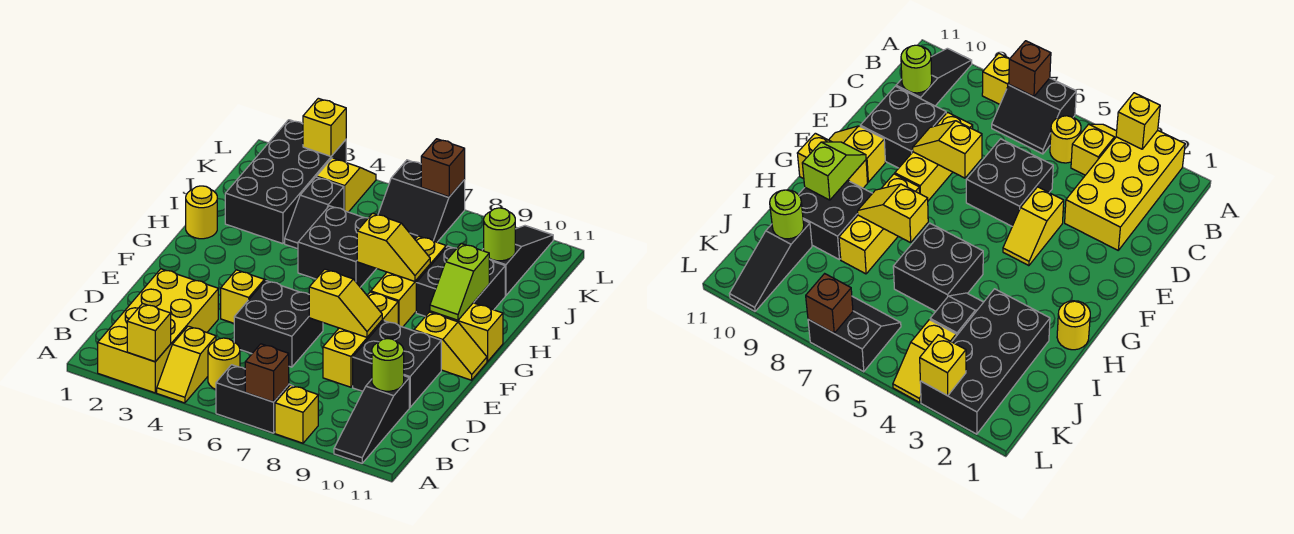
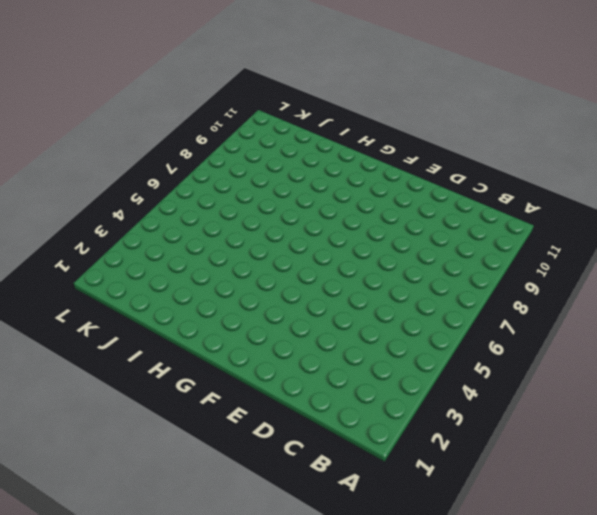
none -> yellow brick A2:D3 level 1
none -> yellow slope A4:B4 level 1 top B
none -> black slope A6:B7 level 1 top A
none -> yellow brick A8 level 1

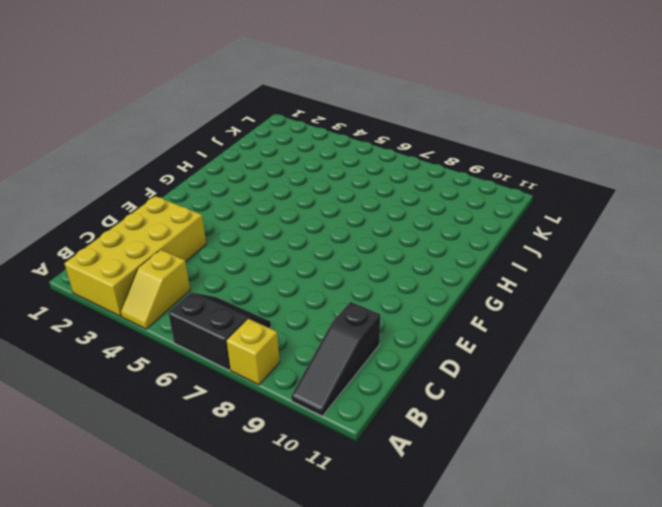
none -> yellow round brick B5 level 1
none -> black brick D5:E6 level 1
none -> yellow brick D8:F8 level 1
none -> black brick D9:E10 level 1

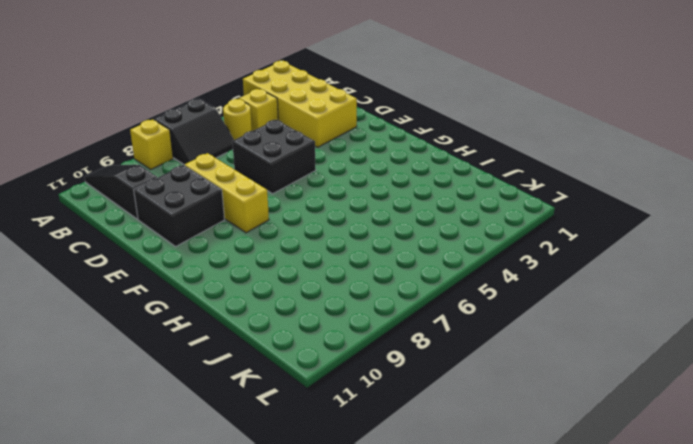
none -> yellow slope E4:F4 level 1 top E
none -> yellow slope F10:F11 level 1 top 10
none -> yellow brick G8:I8 level 1
none -> yellow brick G10:G11 level 1

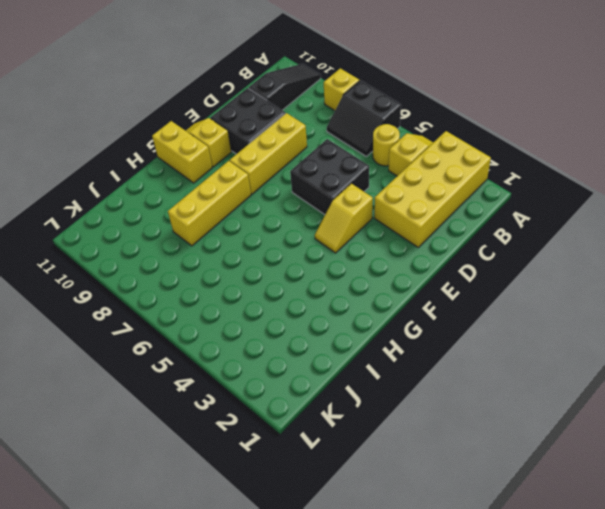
none -> yellow round brick H1 level 1
none -> black brick H5:I6 level 1
none -> black brick H9:I10 level 1
none -> black brick I2:L3 level 1

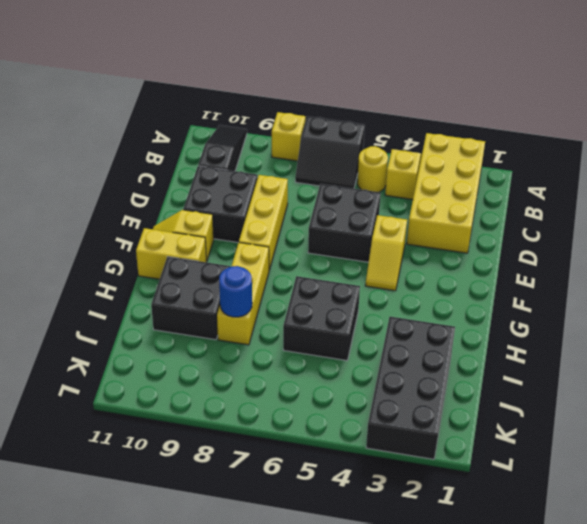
blue round brick I8 level 2 -> none
none -> yellow round brick H1 level 1
none -> black slope I4:J4 level 1 top J
none -> black slope J10:L10 level 1 top J
none -> yellow slope K4:L4 level 1 top K

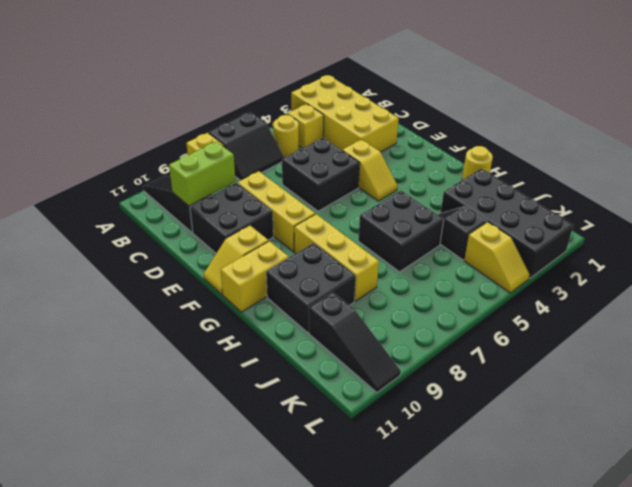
lime brick C9:C10 level 2 -> lime round brick C10 level 2
none -> black slope K6:L7 level 1 top L
none -> yellow brick A3 level 2
none -> brown brick A7 level 2
none -> yellow slope E7:E8 level 2 top 7

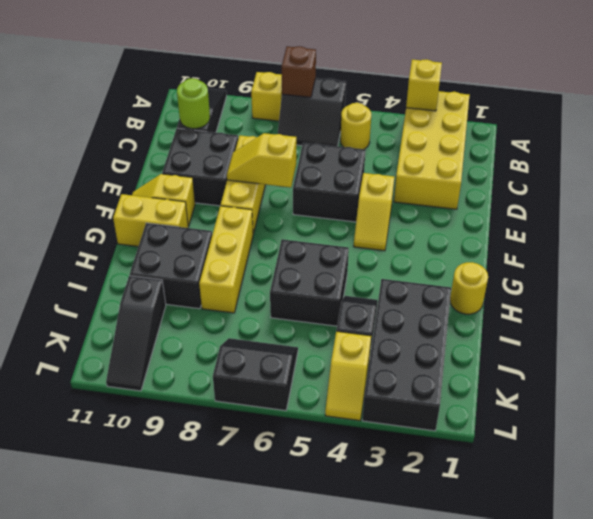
none -> yellow slope A4:B4 level 1 top B
none -> lime slope G10:H10 level 2 top H
none -> yellow slope H7:H8 level 2 top 7
none -> lime round brick J10 level 2

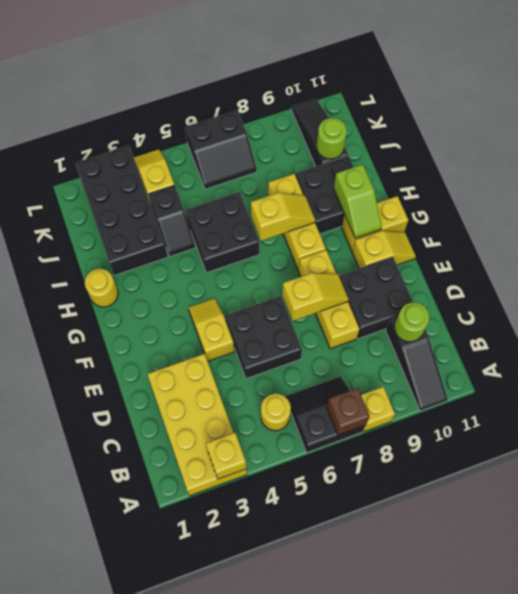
none -> yellow slope A4:B4 level 1 top B
none -> yellow brick L3 level 2
none -> brown brick L7 level 2

